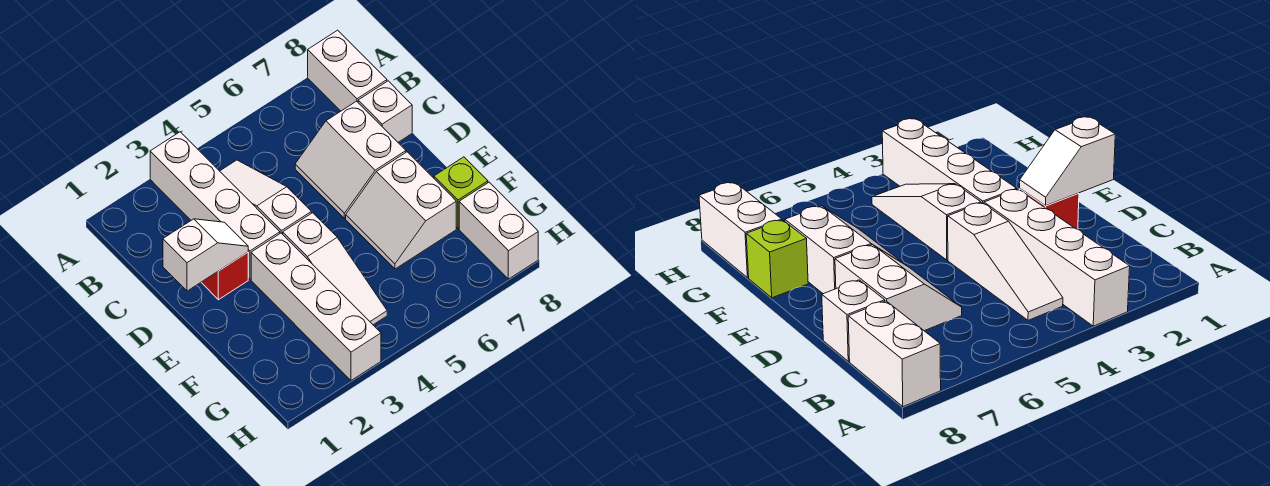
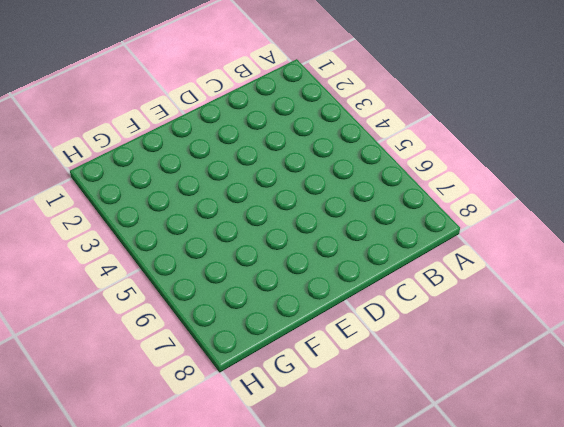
none -> white brick A3:D3 level 1
none -> white brick A8:B8 level 1
none -> white slope B4:D4 level 1 top D

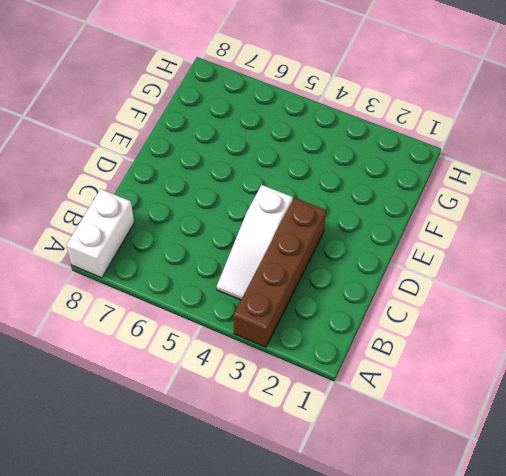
brown brick A3:D3 level 1 -> white brick A3:D3 level 1
none -> white slope C6:D7 level 1 top 7
none -> white brick C8 level 1
none -> red brick D2 level 1

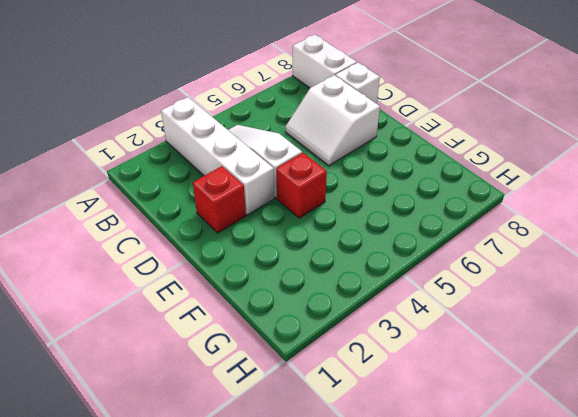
red brick E4 level 1 -> white slope E4:G4 level 1 top E
none -> white brick E3:H3 level 1
none -> white slope E6:F7 level 1 top 7
none -> lime brick F8 level 1

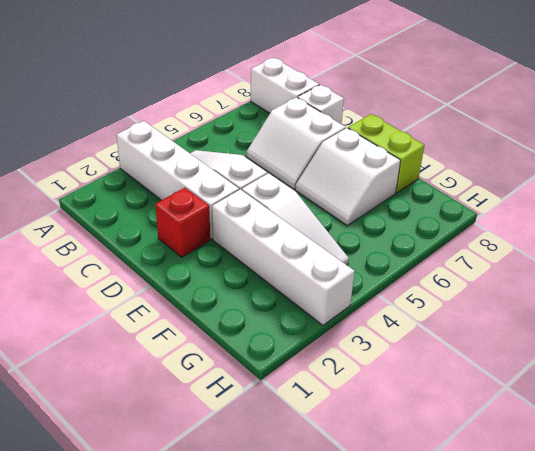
lime brick E8:F8 level 1 -> lime brick F8 level 1
none -> white brick G8:H8 level 1
none -> white slope D1:D2 level 2 top 1

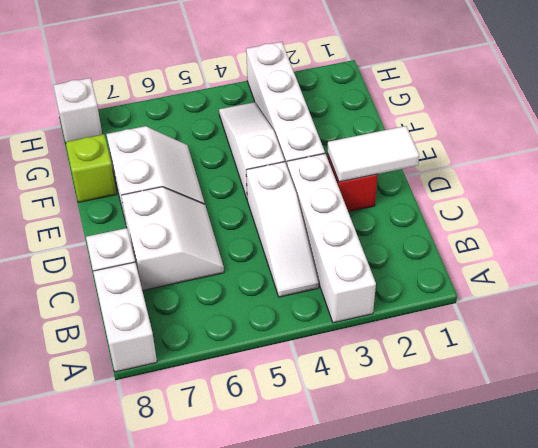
white tile D1:D2 level 2 -> white slope D1:D2 level 2 top 1
white brick H8 level 1 -> white brick G8:H8 level 1

